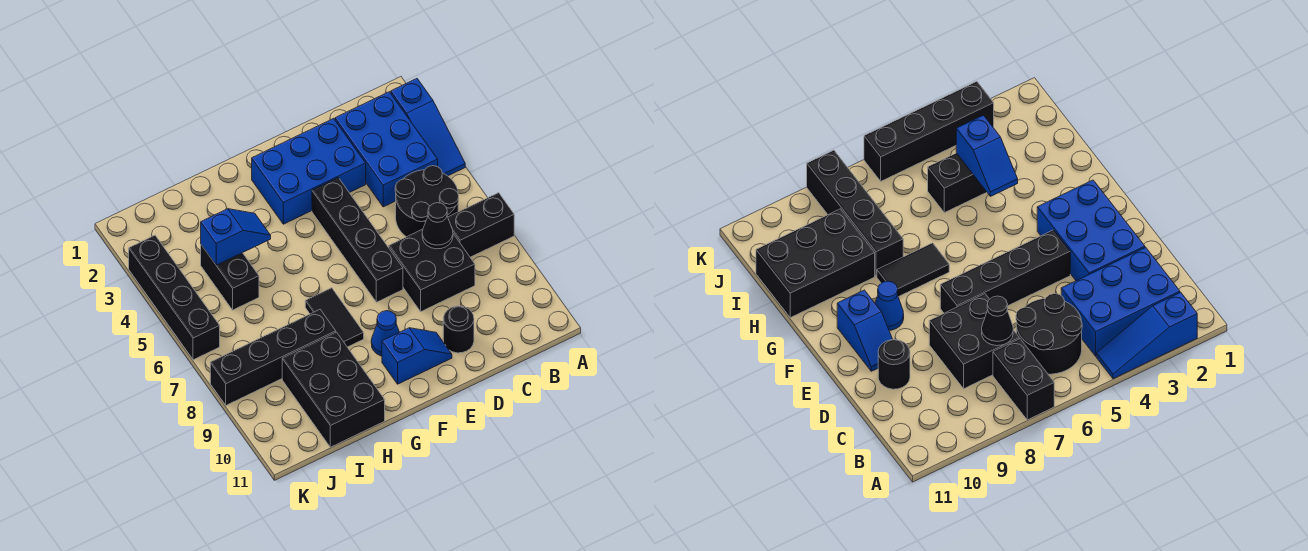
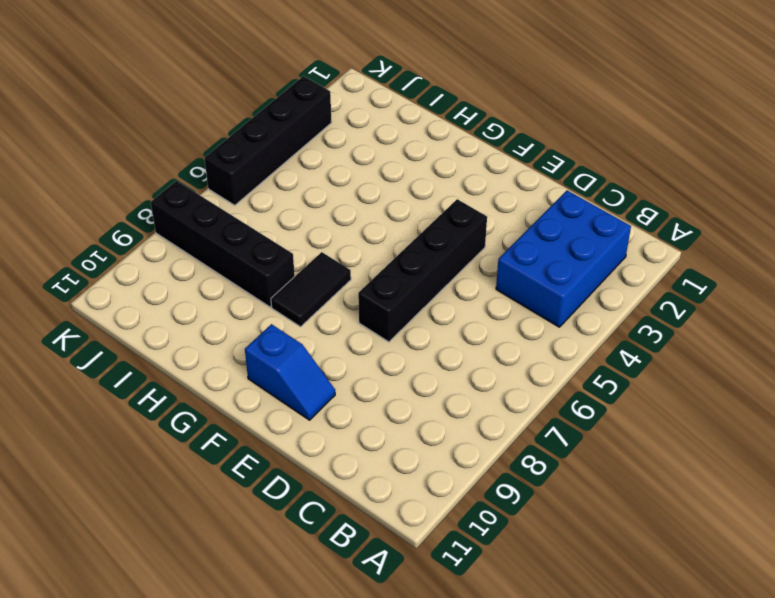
none -> blue slope A2:A4 level 1 top 2
none -> black brick A7:B7 level 1
none -> black round brick B5:C6 level 1

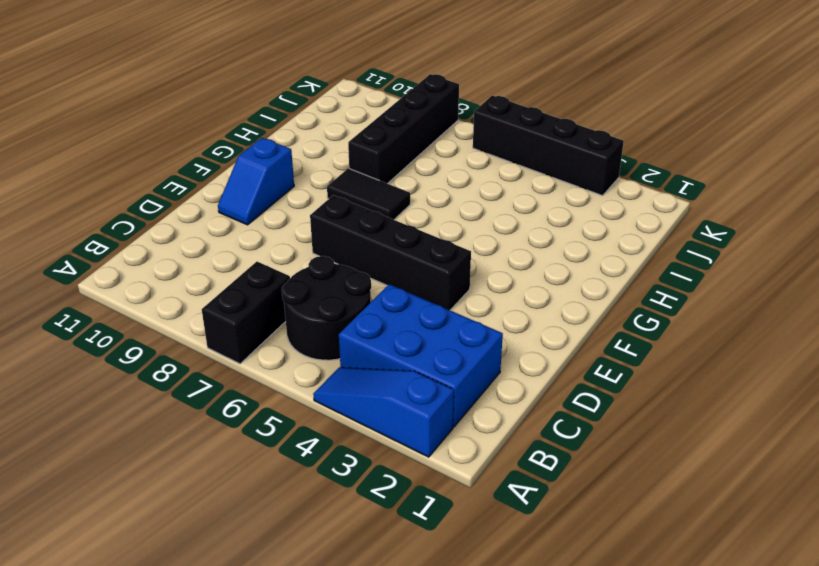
none -> black brick C7:D8 level 1
none -> blue brick D2:F3 level 1
none -> black round brick D10 level 1

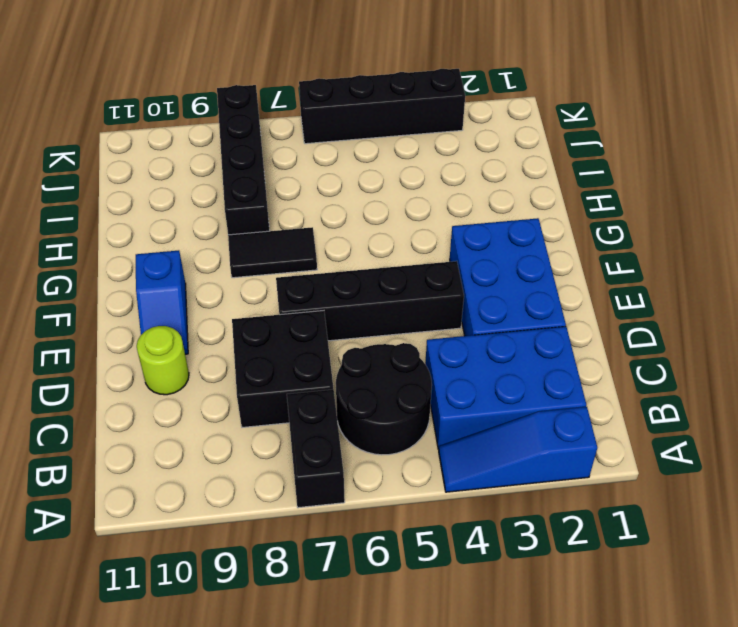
lime round brick D10 level 1 -> black round brick D10 level 1
none -> blue cone F9 level 1
none -> black brick H9:I11 level 1
none -> black brick I4:I5 level 1

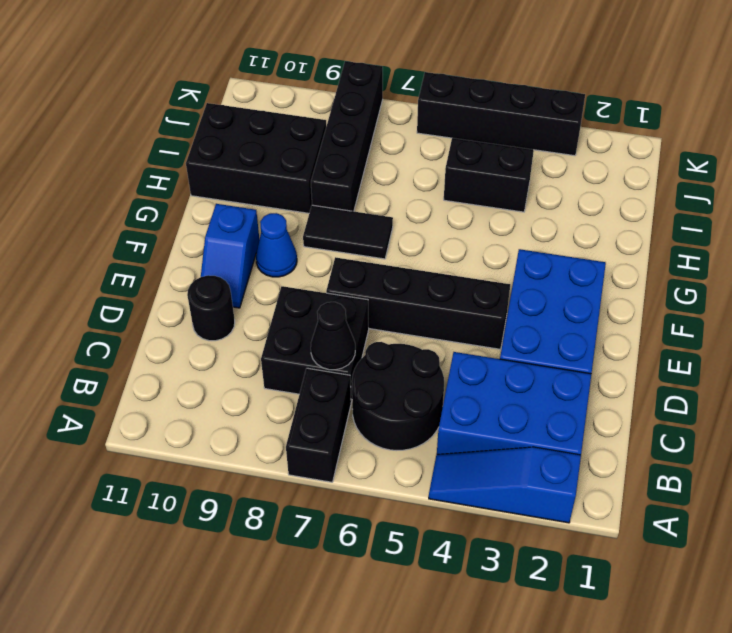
none -> blue slope H4:I4 level 2 top I

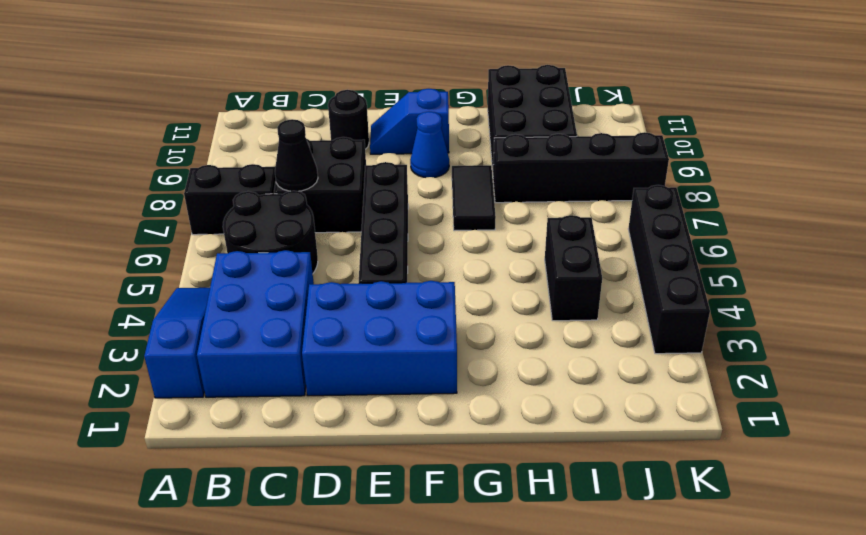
none -> blue slope H4:I4 level 2 top I

